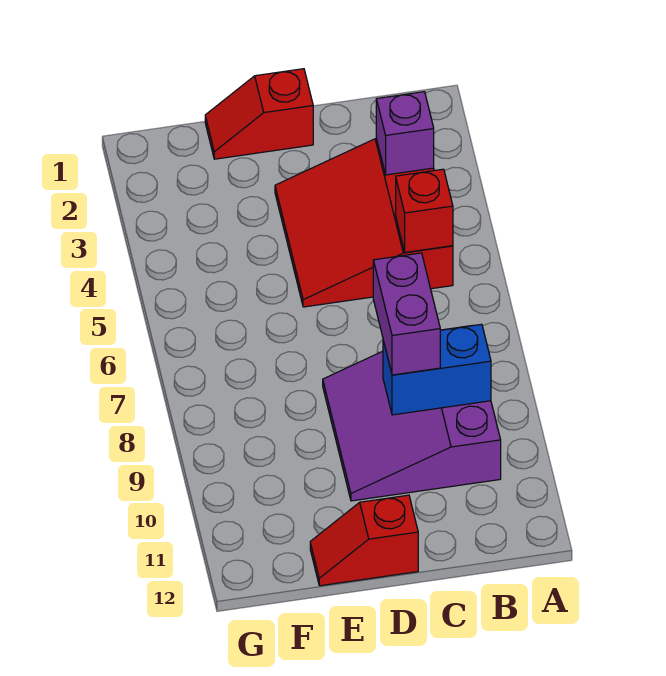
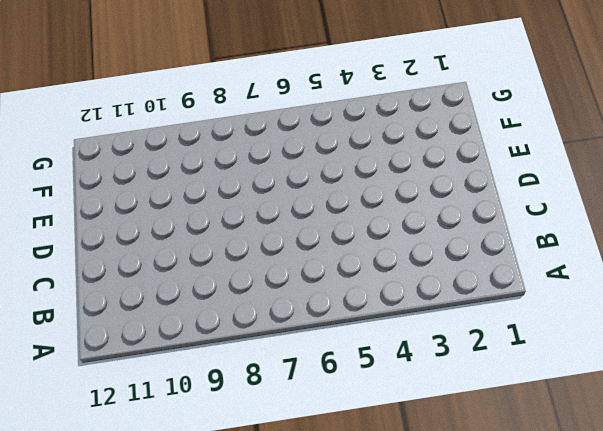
none -> red slope B3:D5 level 1 top B
none -> purple slope B8:D10 level 1 top B

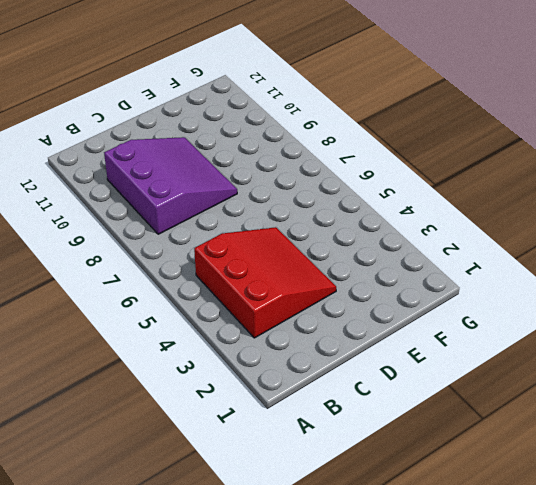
none -> red slope D1:E1 level 1 top D
none -> red slope D12:E12 level 1 top D

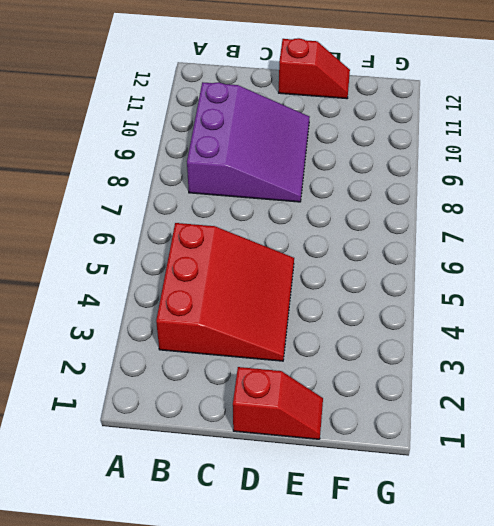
none -> purple brick B3 level 2
none -> red brick B5 level 2

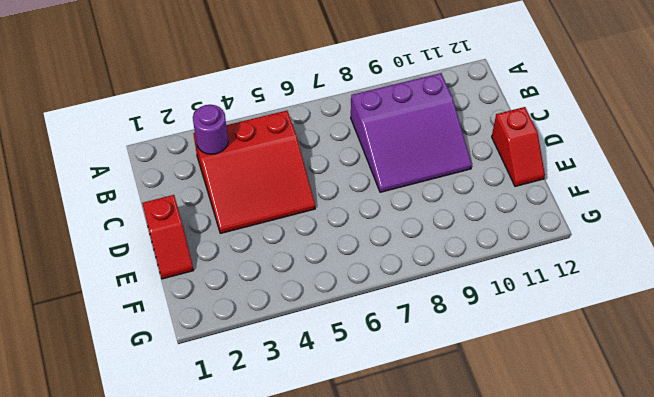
purple round brick B3 level 2 -> purple brick B3 level 2
none -> red brick B5 level 2
none -> blue brick B9:C9 level 2

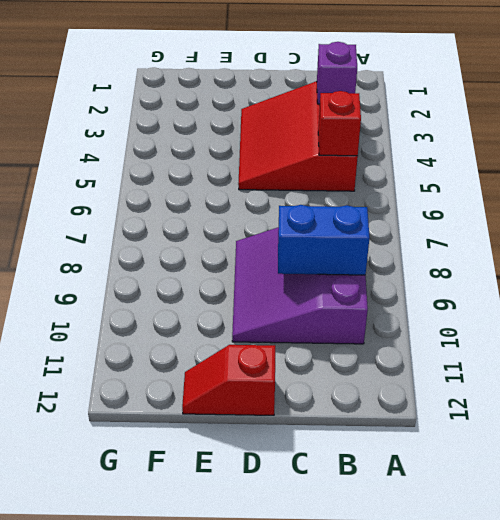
none -> red slope D1:E1 level 1 top D
none -> purple brick C8:C9 level 3

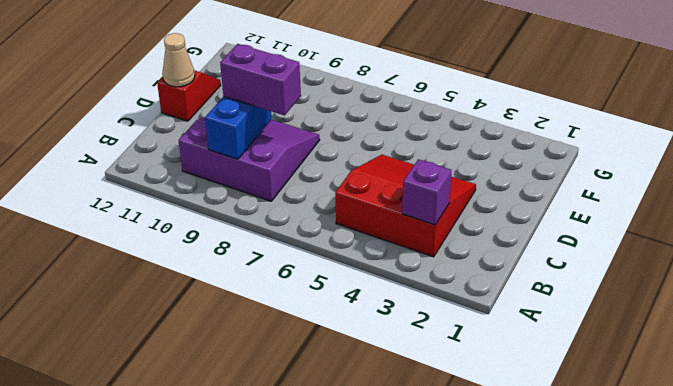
tan cone D12 level 2 -> none
none -> red slope D1:E1 level 1 top D
none -> red brick B5 level 2

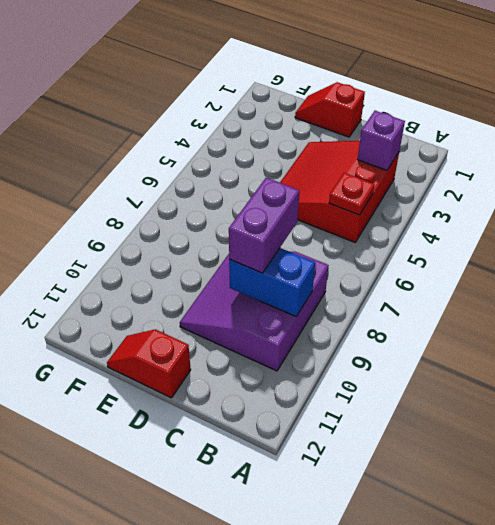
red plate B5 level 2 -> red brick B5 level 2

